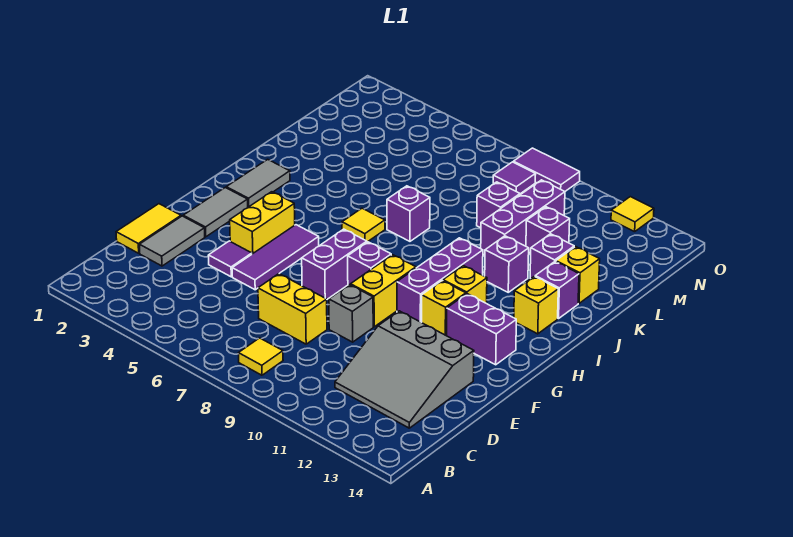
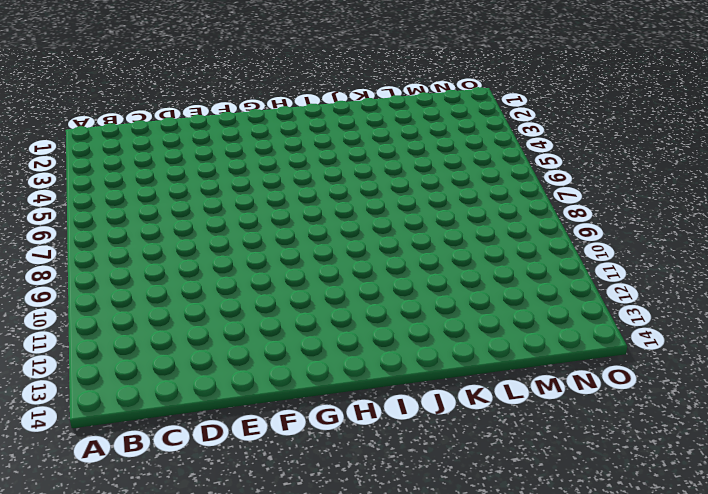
none -> yellow tile B8 level 1
none -> grey slope C11:E13 level 1 top E
none -> yellow tile D1:E1 level 1
none -> grey tile D2:E2 level 1

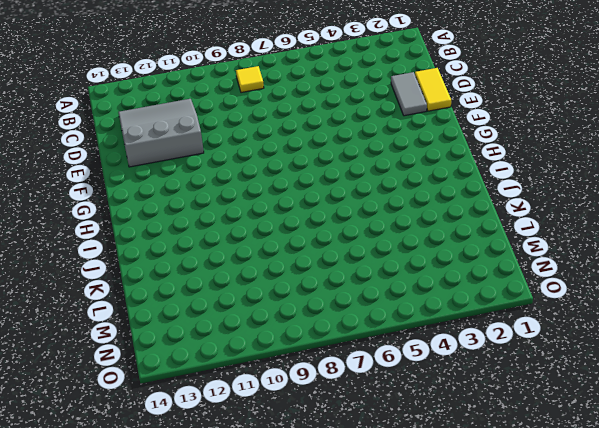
none -> yellow brick D7:D8 level 1
none -> purple tile E4 level 1
none -> purple tile E5:G5 level 1
none -> grey brick E9 level 1

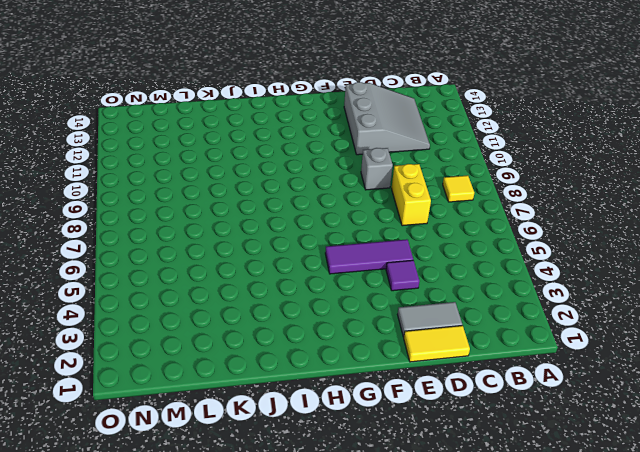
none -> grey tile F2:G2 level 1
none -> yellow brick F4:G4 level 1
none -> purple brick F7:G7 level 1
none -> yellow brick F9:G9 level 1

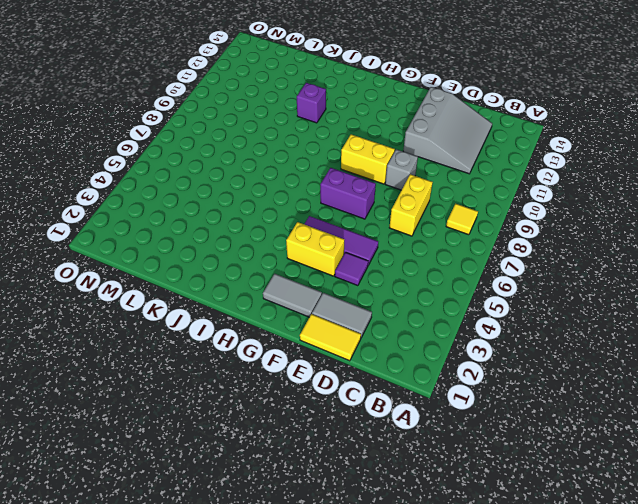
none -> purple brick G8 level 1
none -> purple brick G10:I10 level 1
none -> yellow brick G11 level 1
none -> purple brick G12:G13 level 1

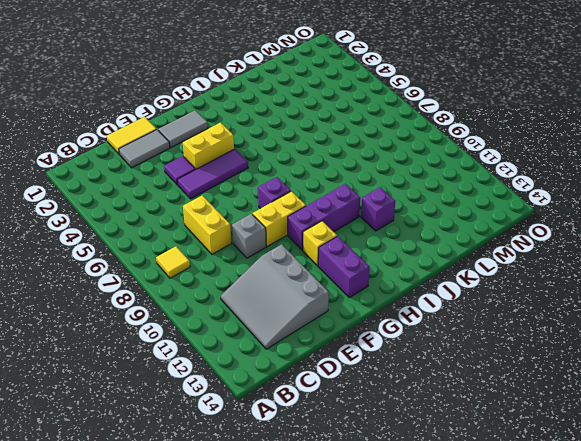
none -> purple brick F7:G7 level 1
none -> grey tile H2:I2 level 1
none -> yellow brick H11 level 1
none -> yellow tile I6 level 1

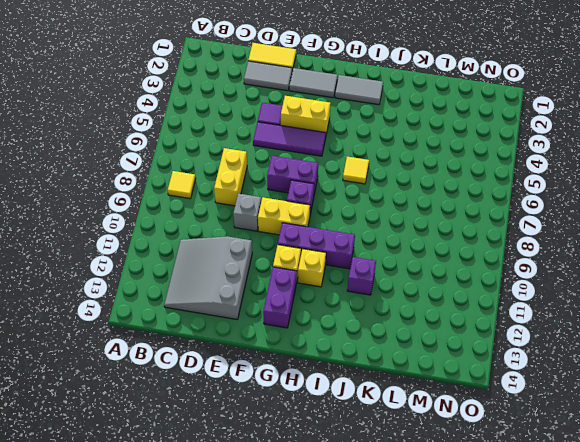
none -> yellow brick I13 level 1
none -> purple brick J7 level 1
none -> purple brick J13 level 1
none -> purple brick K10:M10 level 1

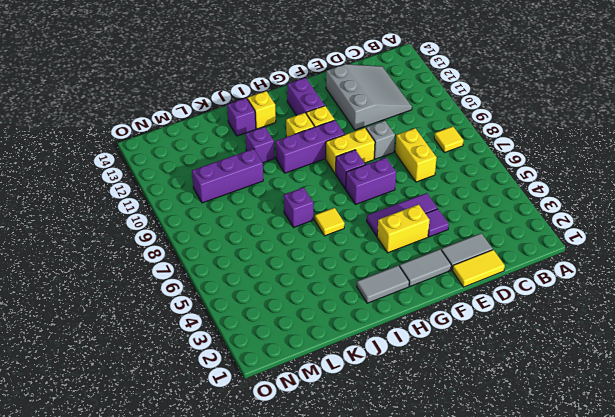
none -> purple brick K12 level 1
none -> yellow brick K13 level 1
none -> purple brick L9 level 1
none -> purple brick L11 level 1

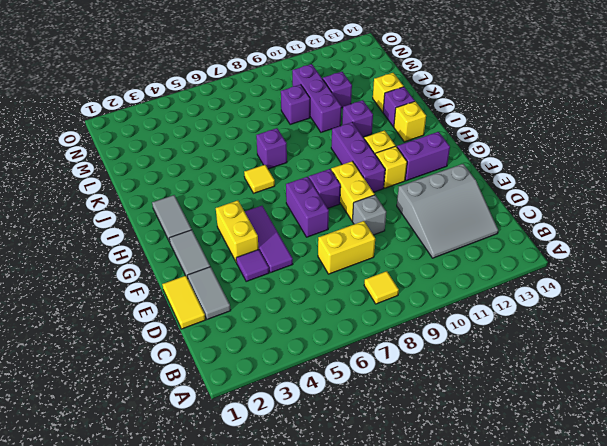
none -> purple brick K12 level 1
none -> purple tile N8 level 1
none -> purple tile O8:O9 level 1
none -> yellow tile O12 level 1

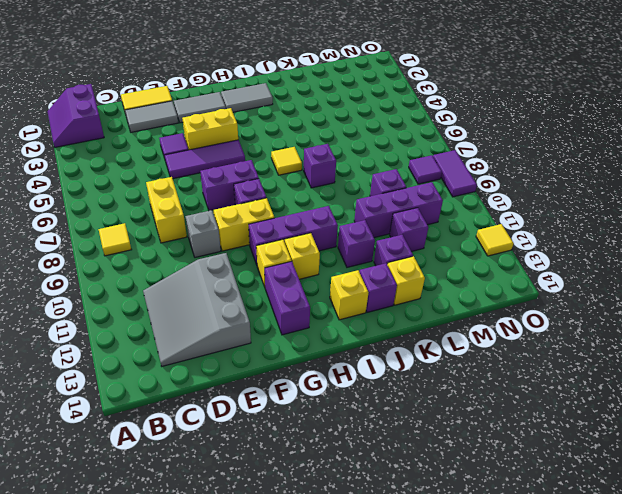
purple slope A1:B2 level 1 top B -> none

